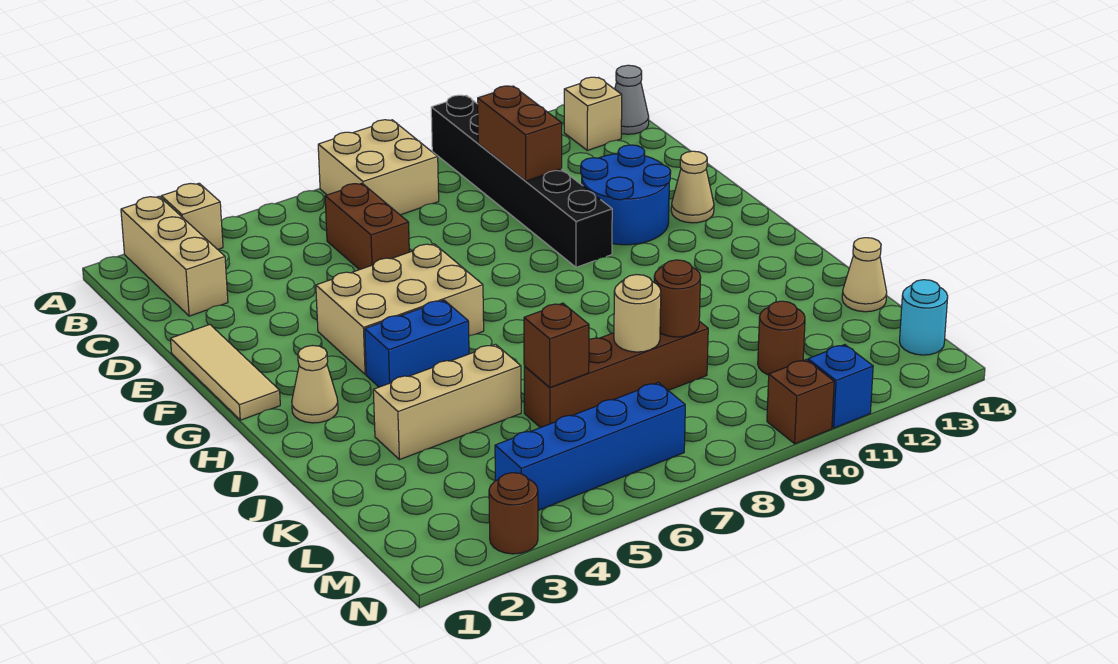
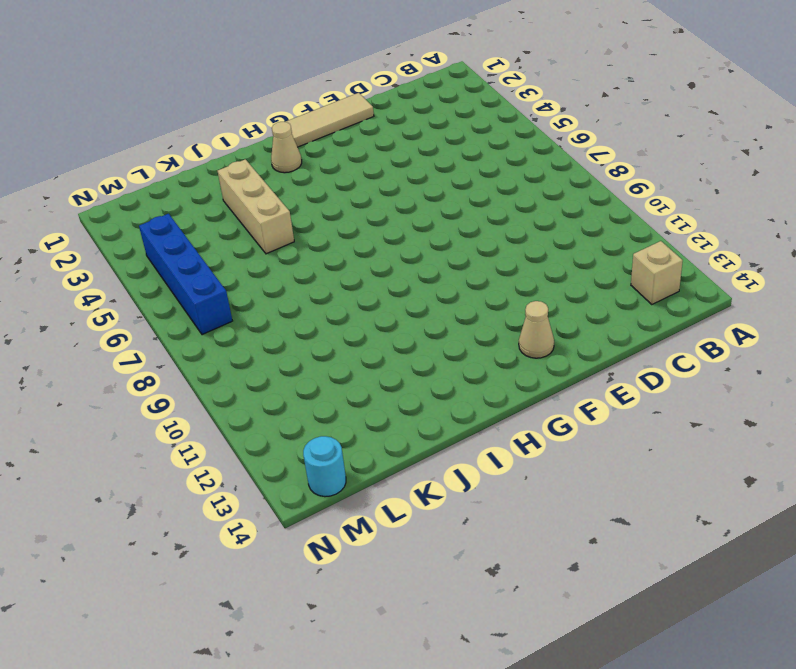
none -> tan brick A2:C2 level 1
none -> tan brick A3 level 1
none -> tan brick A7:B8 level 1

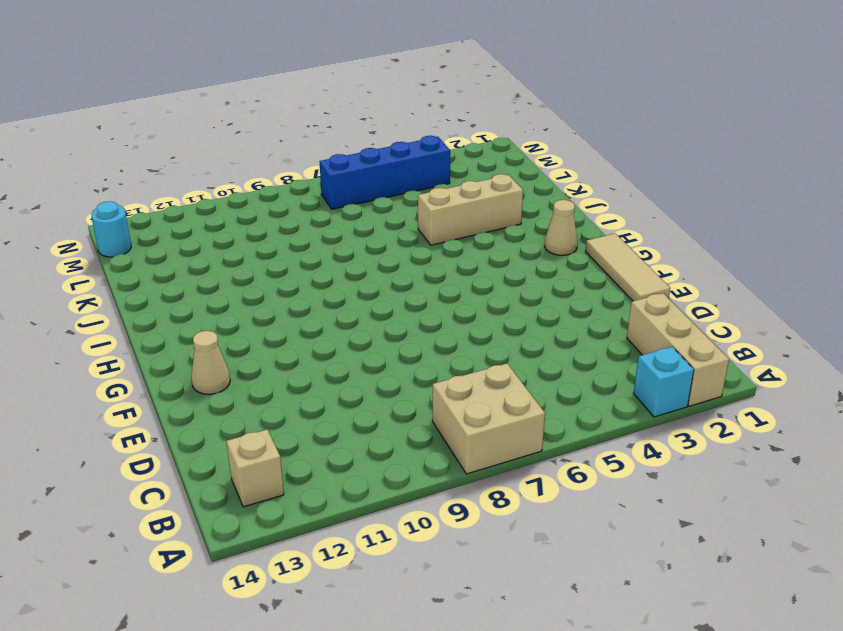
cyan brick A3 level 1 -> tan brick A3 level 1
none -> black brick A10:F10 level 1
none -> grey cone B14 level 1
none -> brown brick C6:D6 level 1

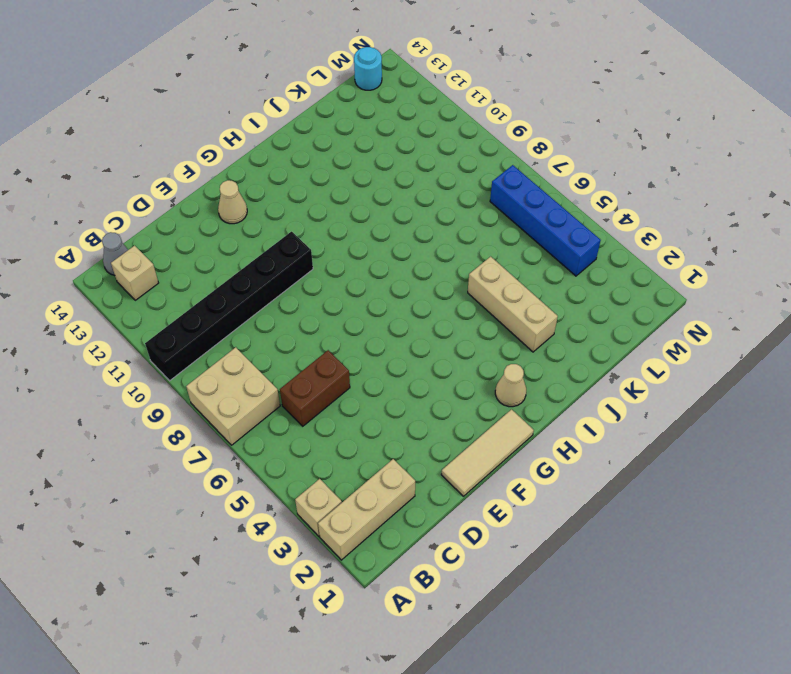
none -> blue round brick E11:F12 level 1
none -> tan brick F4:G6 level 1
none -> blue brick H4:H5 level 1

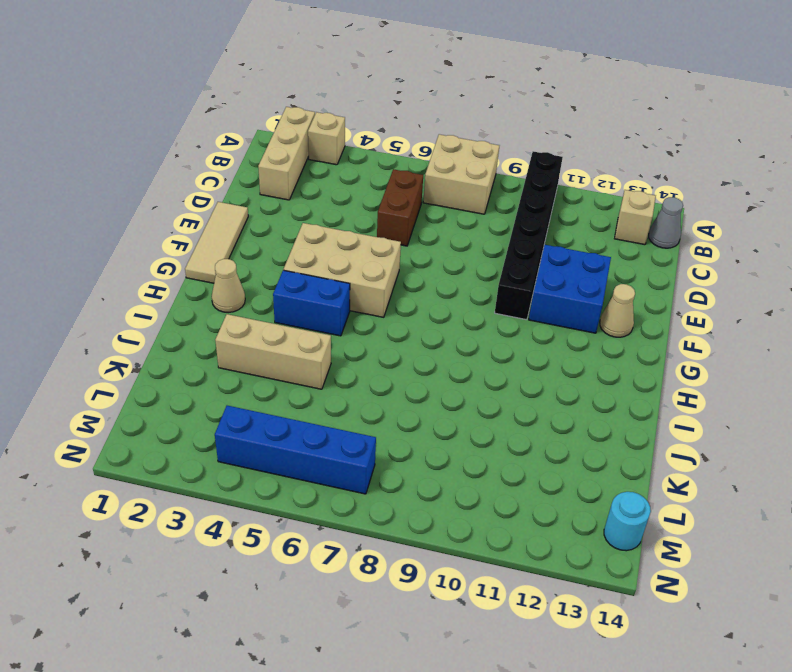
blue brick E11:F12 level 1 -> blue round brick E11:F12 level 1
none -> brown brick K6:K9 level 1
none -> tan cone K14 level 1
none -> brown round brick L11 level 1

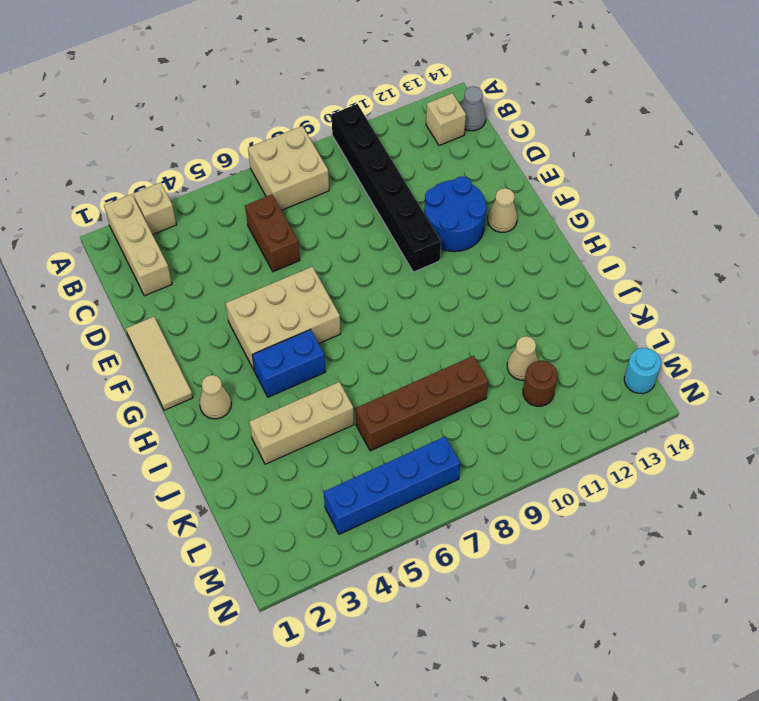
tan cone K11 level 1 -> tan cone K14 level 1
none -> brown round brick N3 level 1
none -> brown brick N10 level 1
none -> blue brick N11 level 1

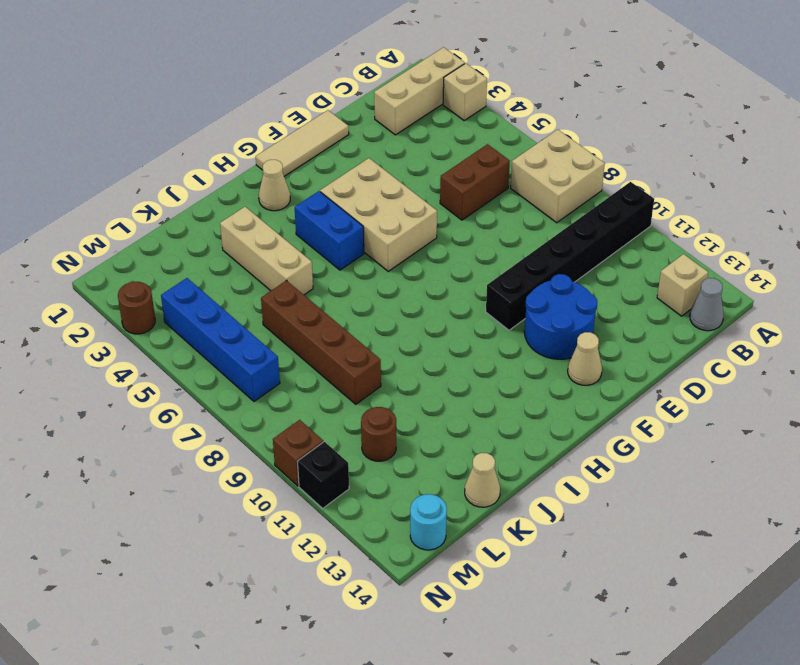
black brick N11 level 1 -> blue brick N11 level 1
none -> brown brick C10:D10 level 2
none -> brown brick K6 level 2
none -> tan round brick K8 level 2

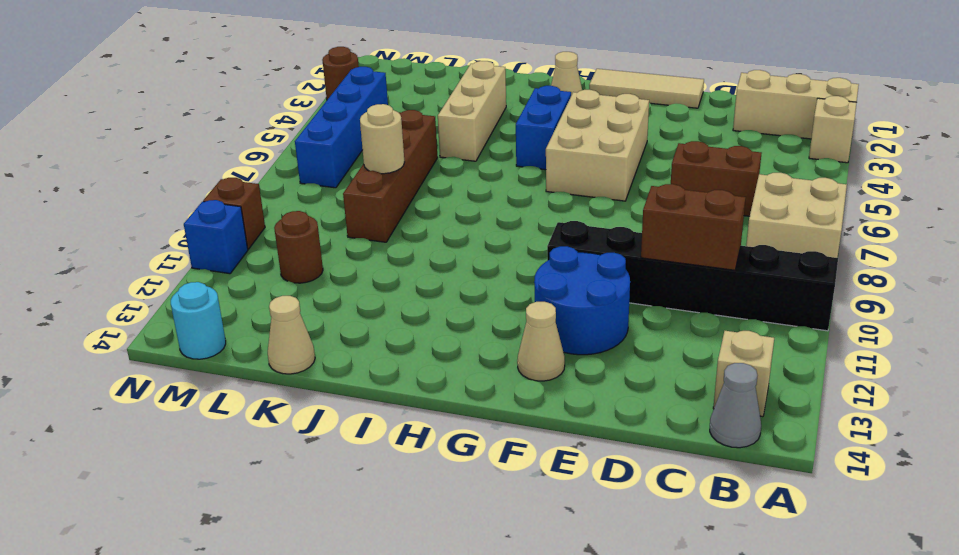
none -> brown brick K6 level 2
none -> brown round brick K9 level 2

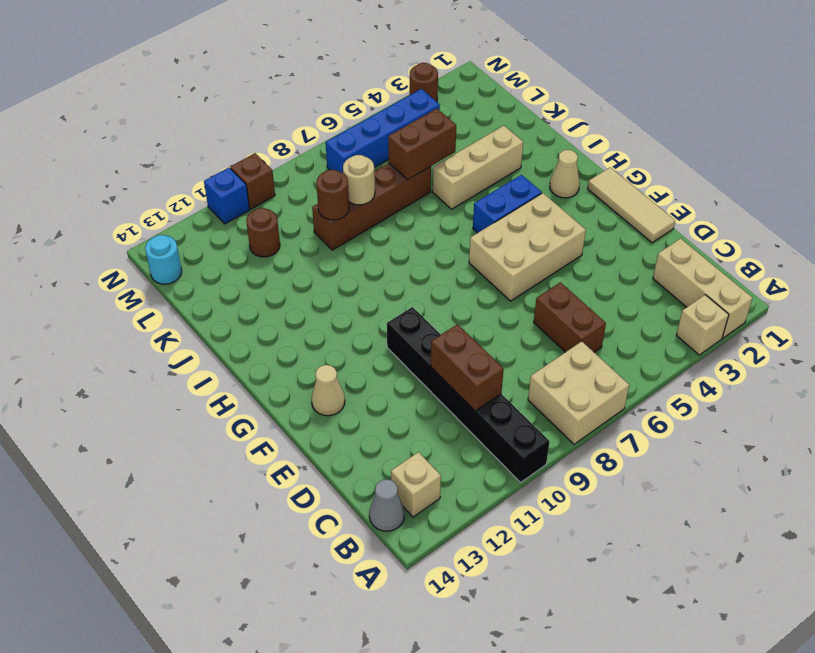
brown brick K5:K6 level 2 -> brown brick K6 level 2
none -> blue round brick E11:F12 level 1
none -> tan cone K14 level 1

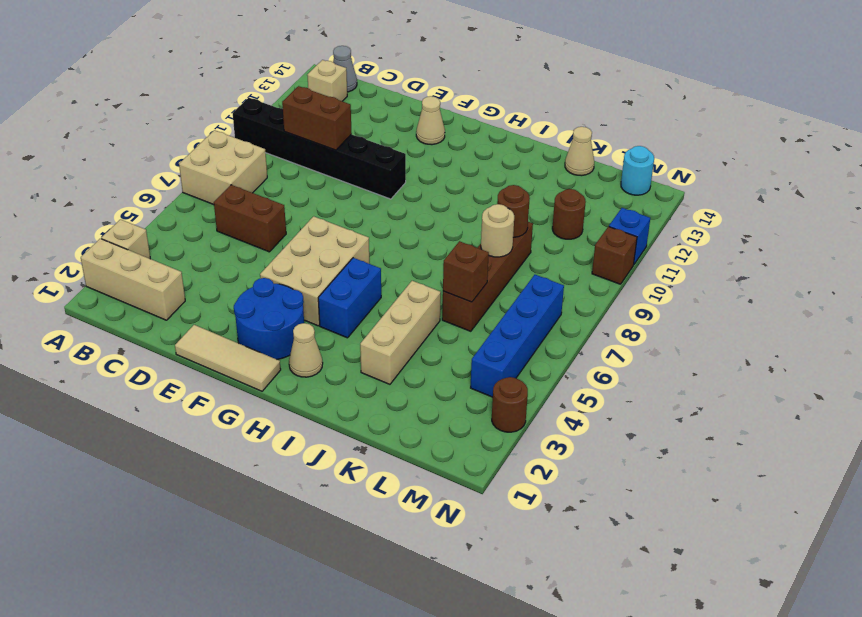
blue round brick F2:G3 level 1 -> blue round brick E11:F12 level 1

